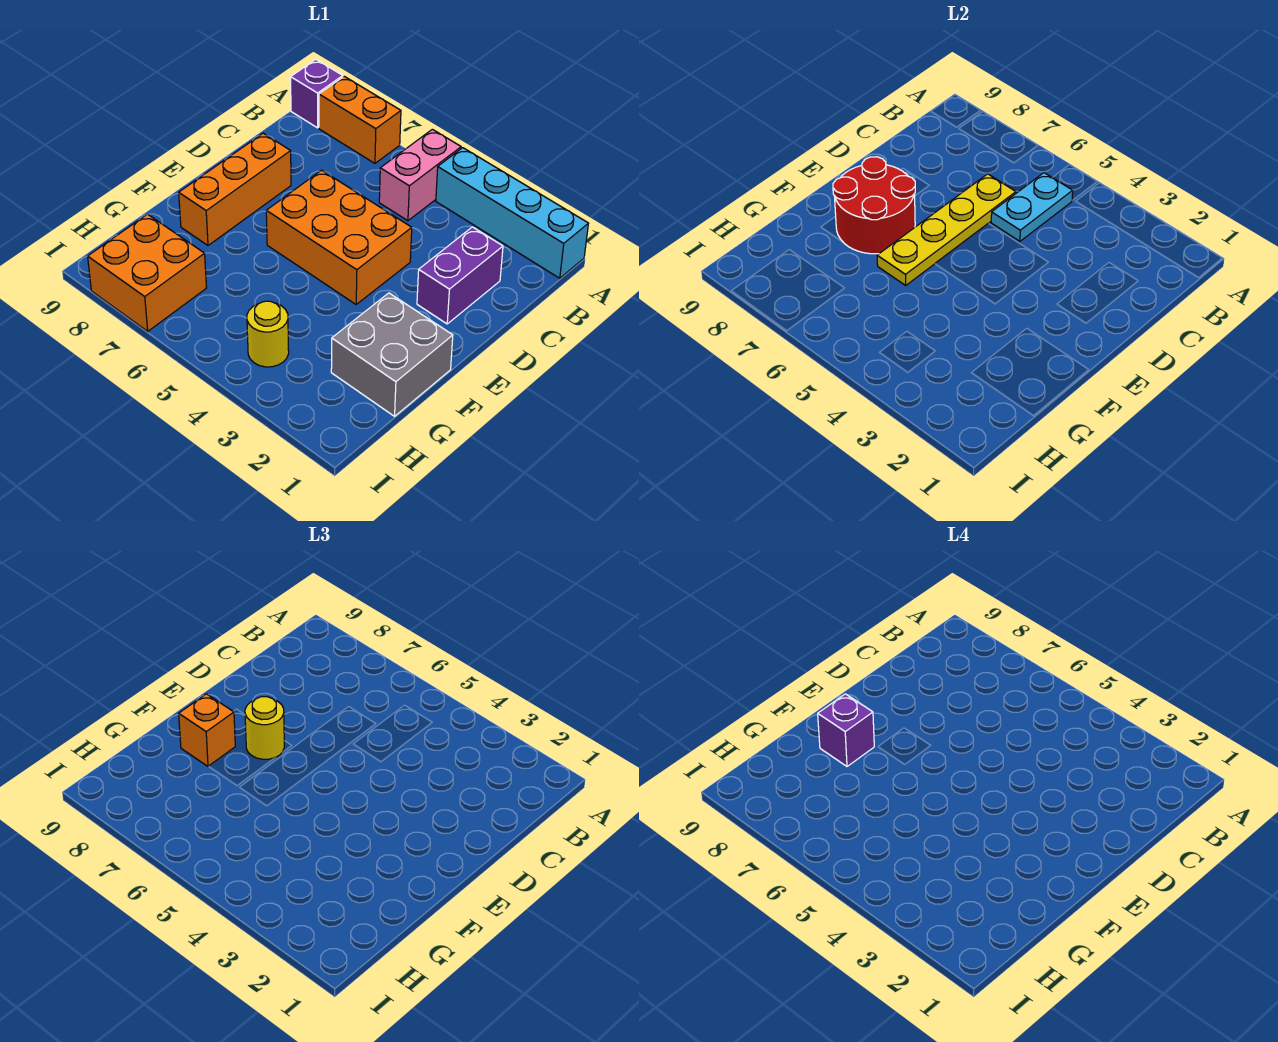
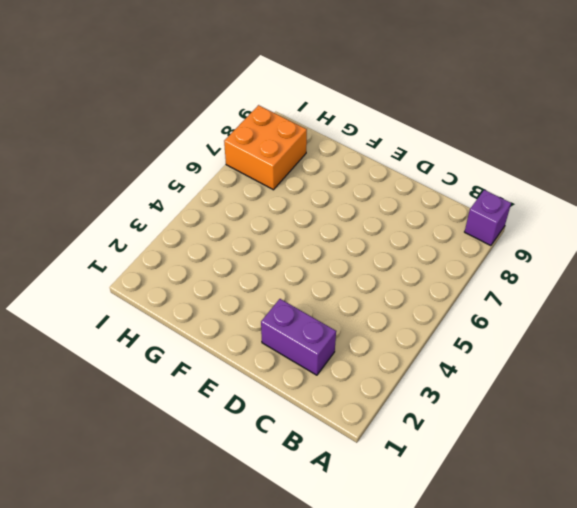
none -> cyan brick A1:A4 level 1
none -> pink brick A5:B5 level 1
none -> orange brick A7:A8 level 1

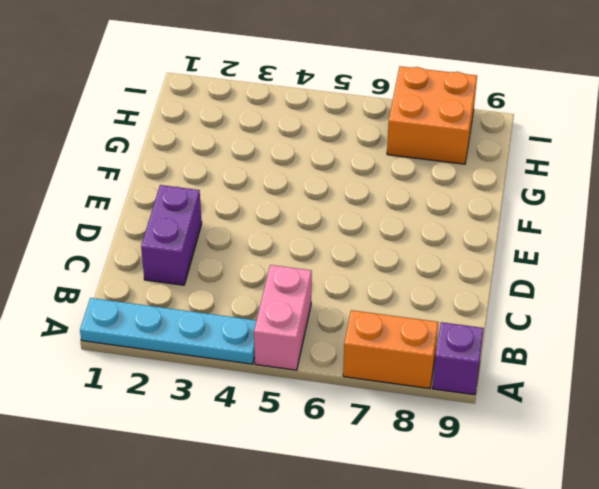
cyan plate A1:A4 level 1 -> cyan brick A1:A4 level 1
none -> orange brick D4:E6 level 1
none -> orange brick D8:F8 level 1
none -> grey brick F1:G2 level 1

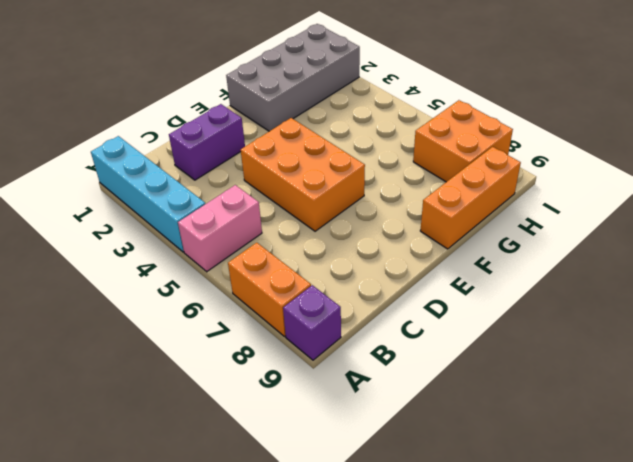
grey brick F1:I2 level 1 -> grey brick F1:G2 level 1
orange brick F9:H9 level 1 -> orange brick D8:F8 level 1
none -> yellow round brick H4 level 1
none -> cyan plate B5:C5 level 2
none -> yellow plate C6:F6 level 2

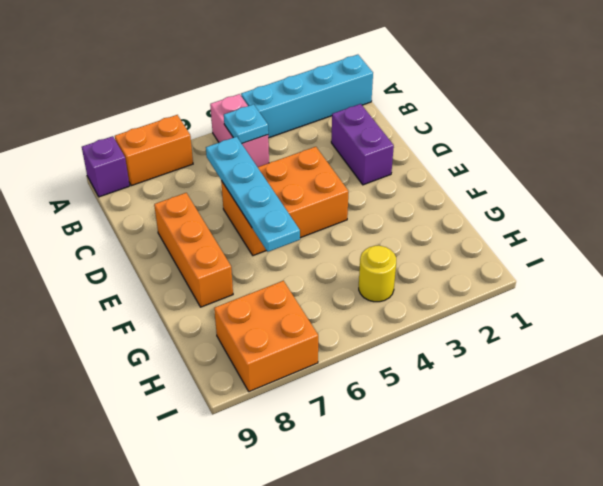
cyan plate B5 level 2 -> cyan plate B5:C5 level 2
cyan plate C6:F6 level 2 -> yellow plate C6:F6 level 2
none -> grey brick F1:G2 level 1
none -> red round brick E7:F8 level 2
none -> yellow round brick E7 level 3

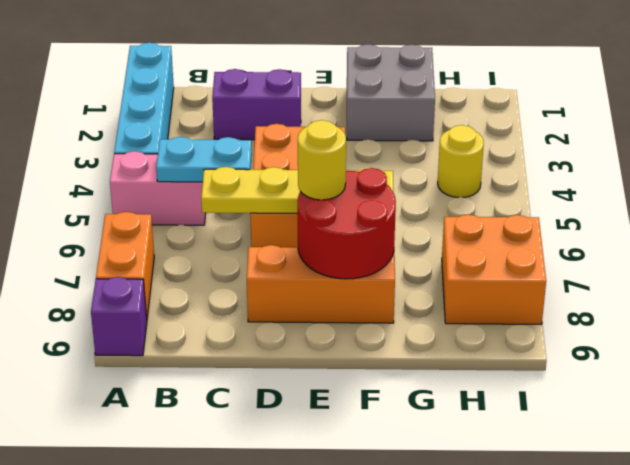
none -> orange brick F8 level 3
none -> purple brick F8 level 4

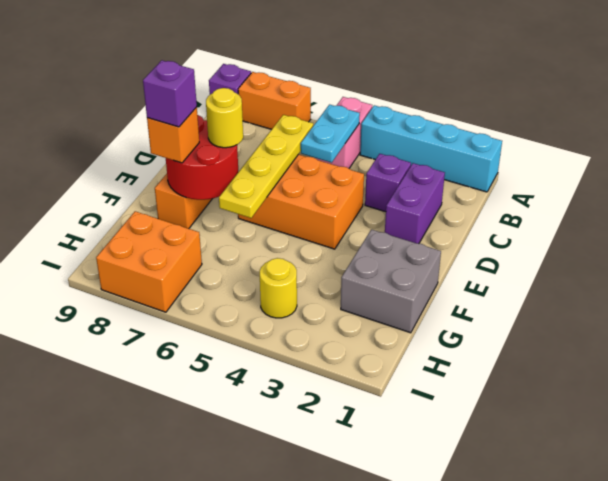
purple brick C3 level 1 -> none

